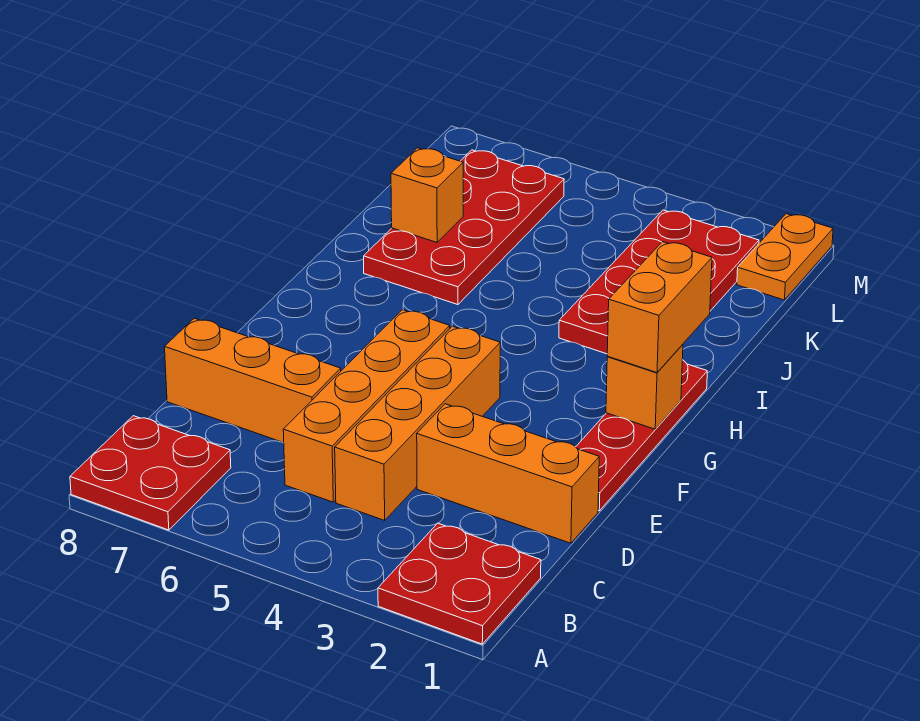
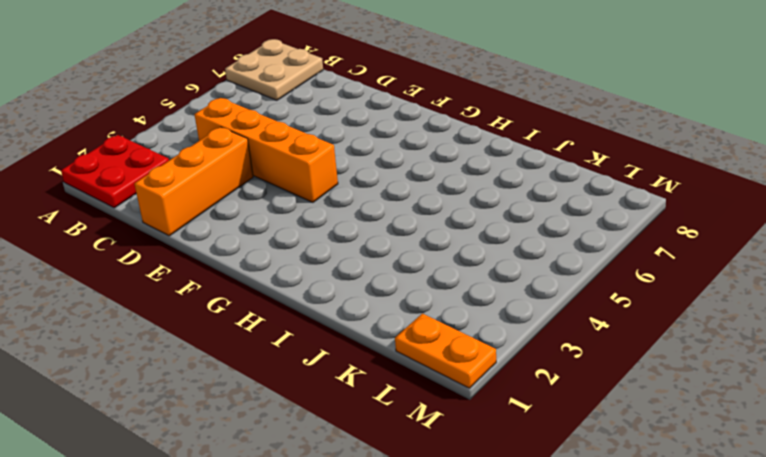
tan plate A7:B8 level 1 -> red plate A7:B8 level 1
none -> orange brick C5:F5 level 1
none -> orange brick D6:D8 level 1
none -> red plate E1:H1 level 1

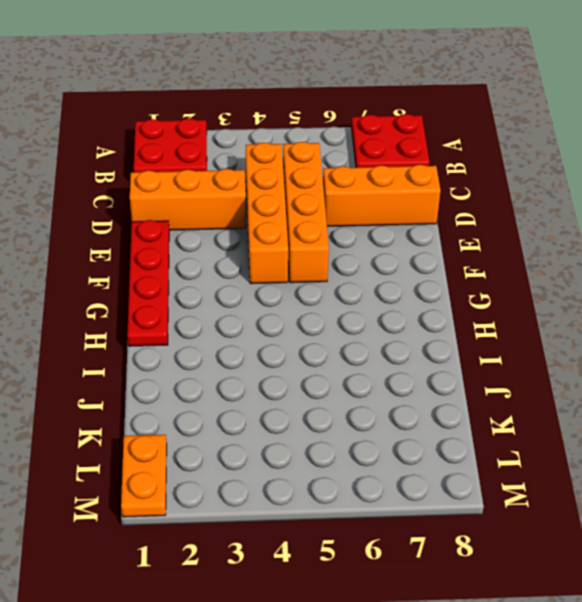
none -> red plate I2:L3 level 1
none -> red plate I6:L7 level 1
none -> orange brick G1 level 2

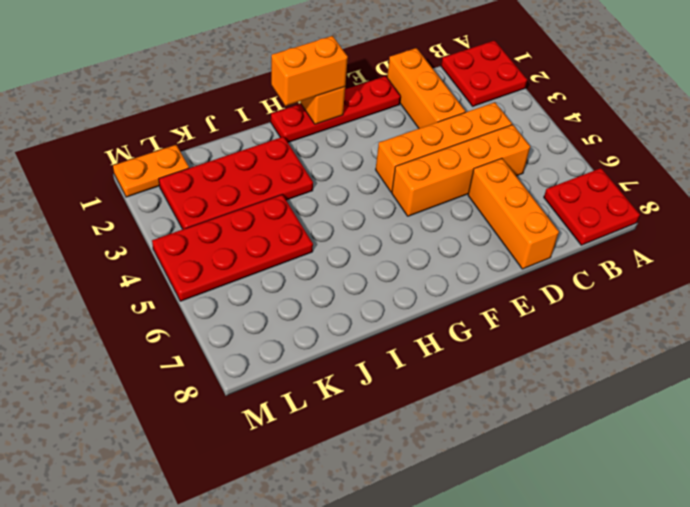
red plate J4:M5 level 1 -> red plate I6:L7 level 1
none -> orange brick J7 level 2

